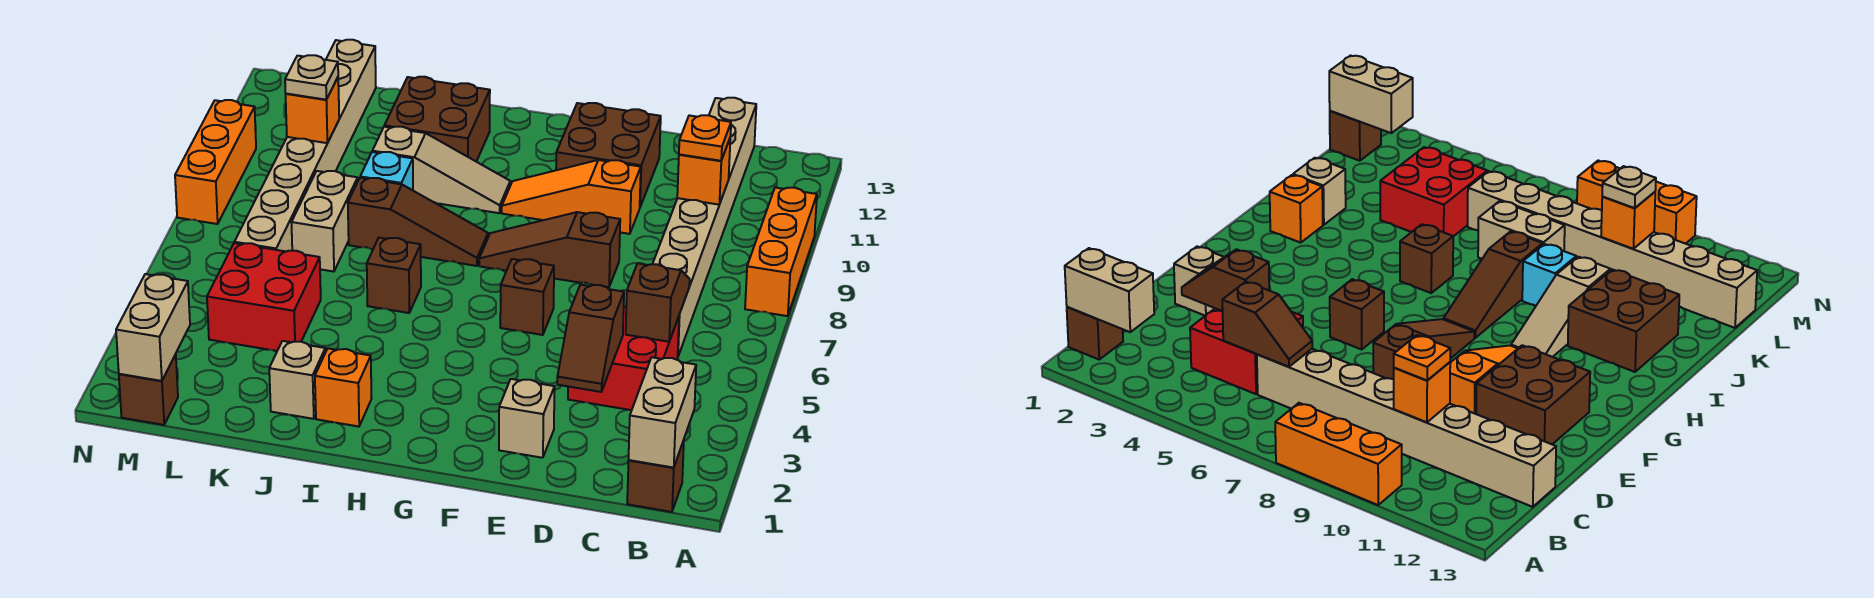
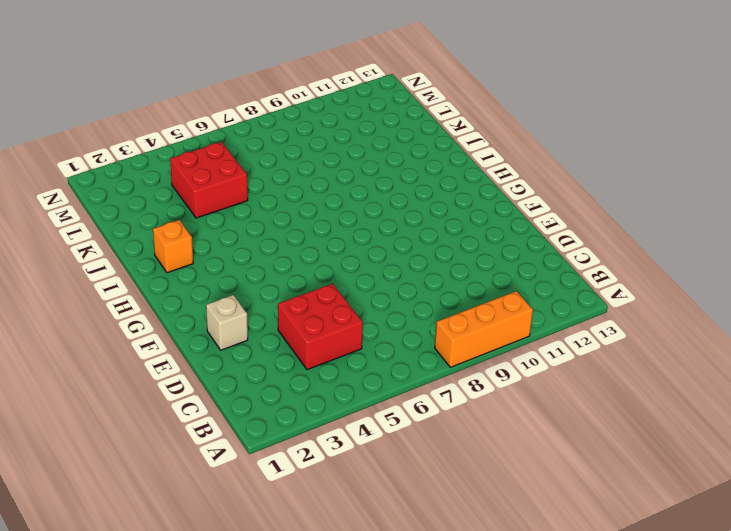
none -> brown brick B1 level 1
none -> tan brick C6:C13 level 1
none -> brown slope E8:G8 level 1 top E

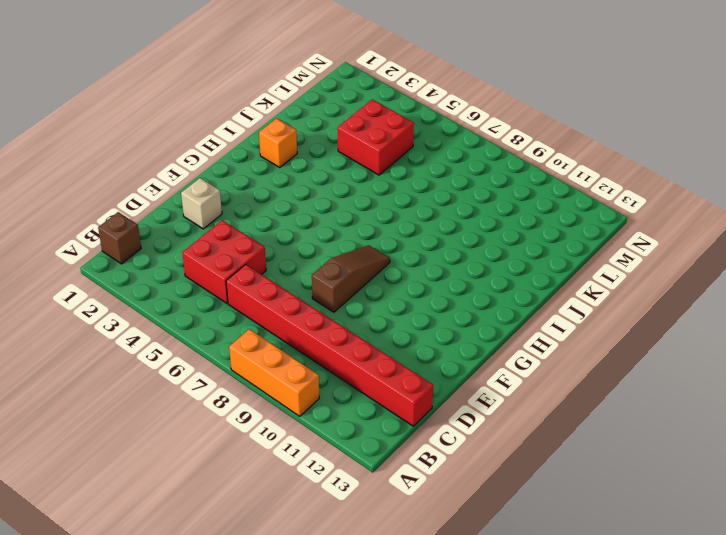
red brick C6:C13 level 1 -> tan brick C6:C13 level 1
none -> orange slope E10:G10 level 1 top E
none -> brown brick E11:F12 level 1
none -> brown brick F6 level 1

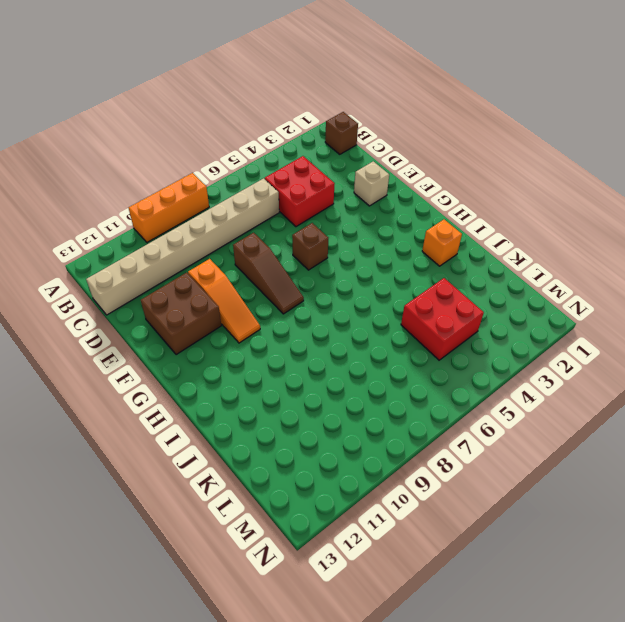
none -> brown slope H8:J8 level 1 top J
none -> tan slope H10:J10 level 1 top J
none -> brown brick I6 level 1

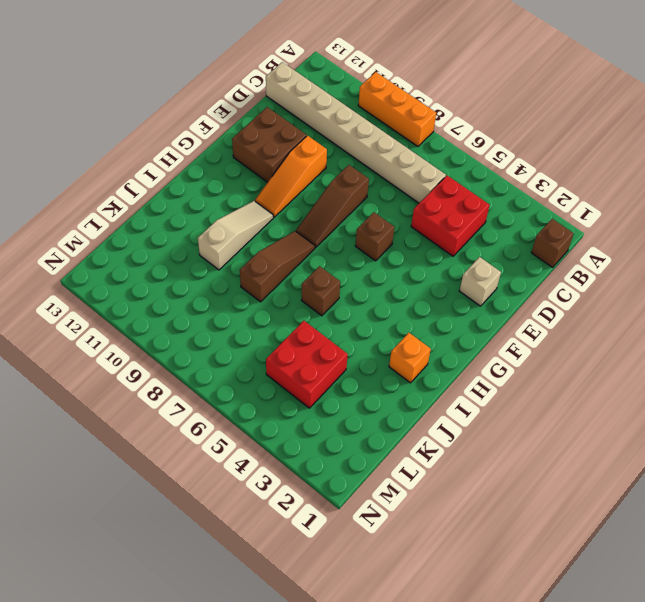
none -> brown brick I11:J12 level 1
none -> tan brick J2 level 1
none -> cyan brick J9 level 1

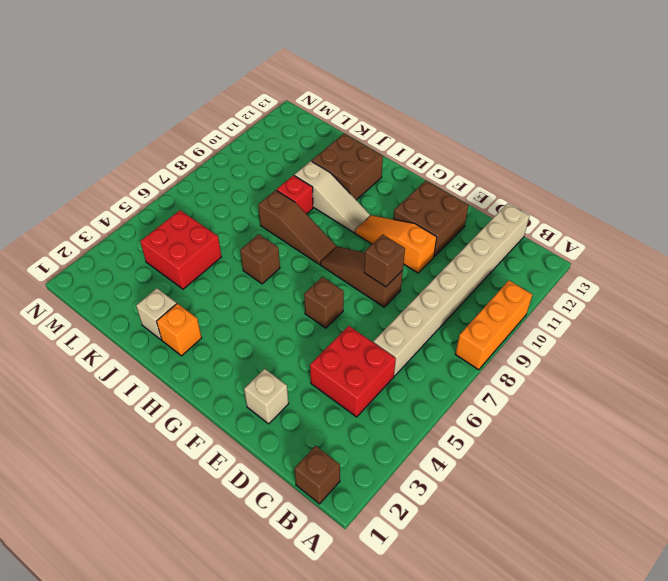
brown brick E8 level 2 -> brown brick M1 level 1
red brick J9 level 1 -> cyan brick J9 level 1
none -> tan brick K7:K8 level 1
none -> tan brick L6:L13 level 1
none -> orange brick N8:N10 level 1

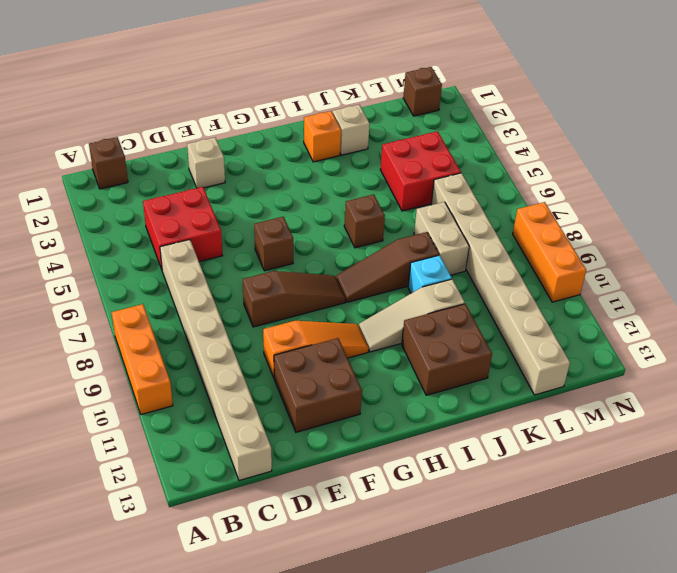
none -> tan brick B1:B2 level 2
none -> brown slope C5:C6 level 2 top 5
none -> orange brick C10 level 2

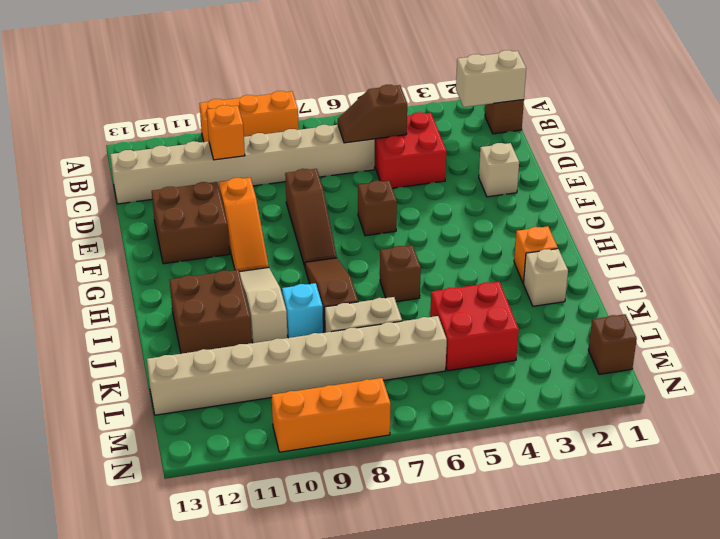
none -> brown slope D3:D4 level 2 top 4
none -> orange brick L10 level 2
none -> tan brick M1:M2 level 2

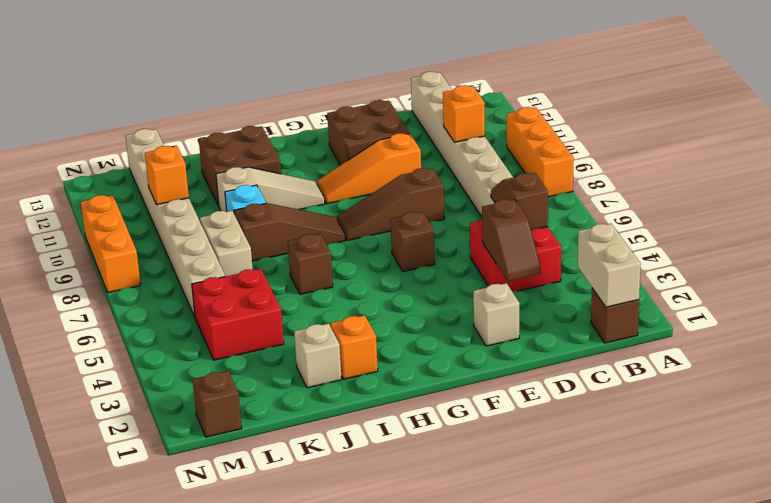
none -> tan brick M1:M2 level 2
none -> orange plate C10 level 3
none -> tan plate L10 level 3

